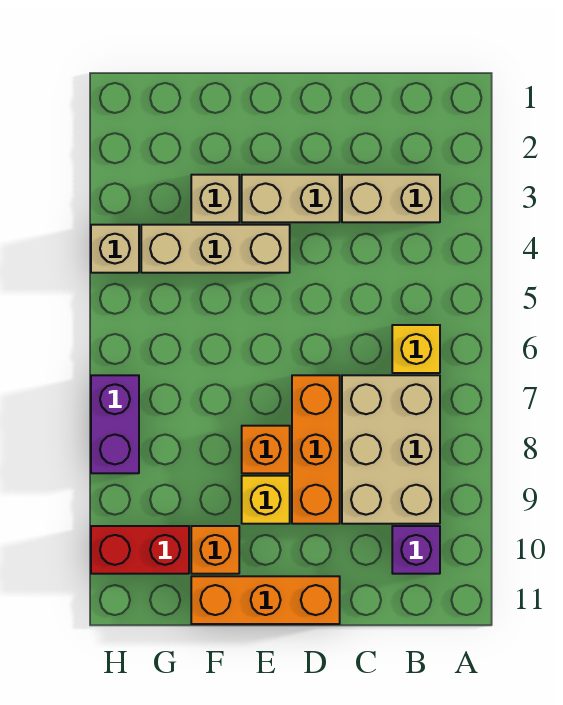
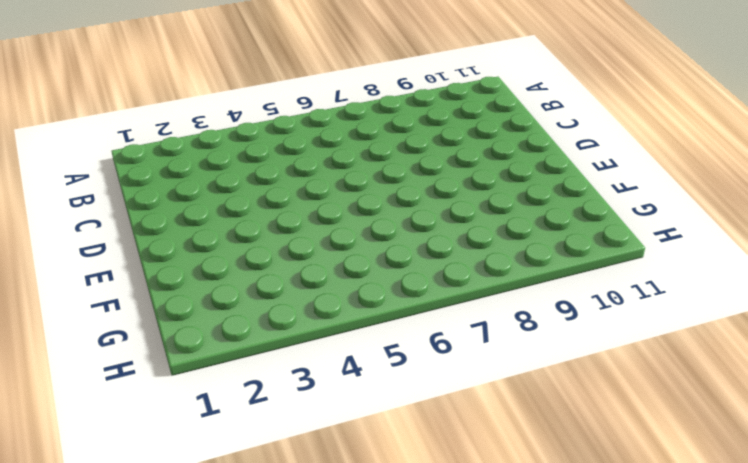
none -> tan brick B3:C3 level 1
none -> yellow brick B6 level 1
none -> tan brick B7:C9 level 1

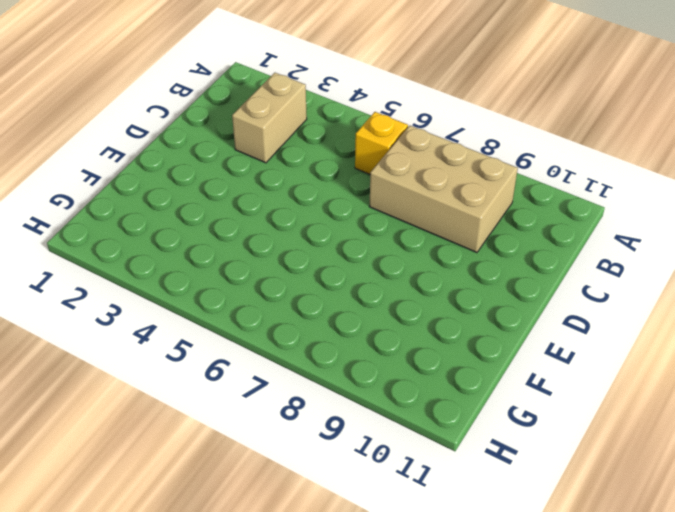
none -> purple brick B10 level 1
none -> tan brick D3:E3 level 1
none -> orange brick D7:D9 level 1

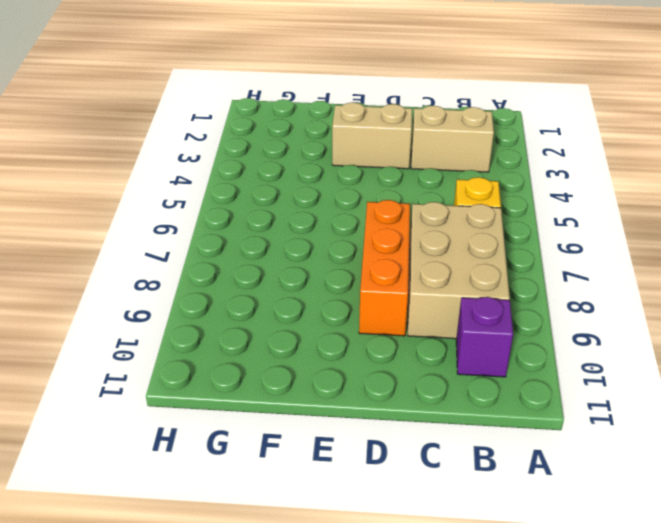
none -> orange brick D11:F11 level 1
none -> tan brick E4:G4 level 1
none -> orange brick E8 level 1

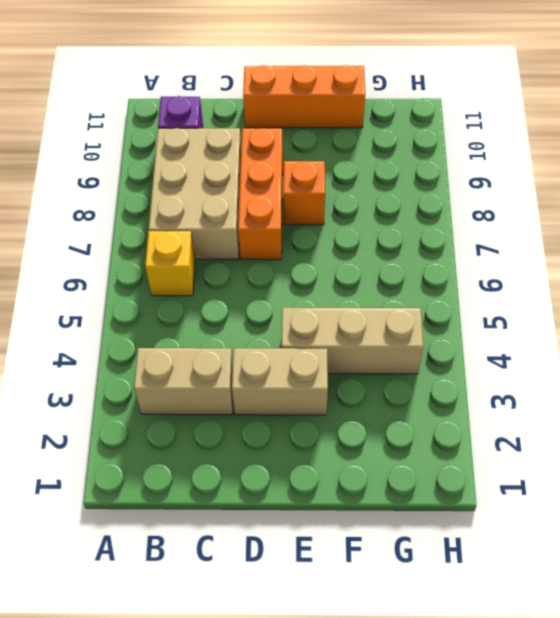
none -> yellow brick E9 level 1
none -> tan brick F3 level 1
none -> orange brick F10 level 1

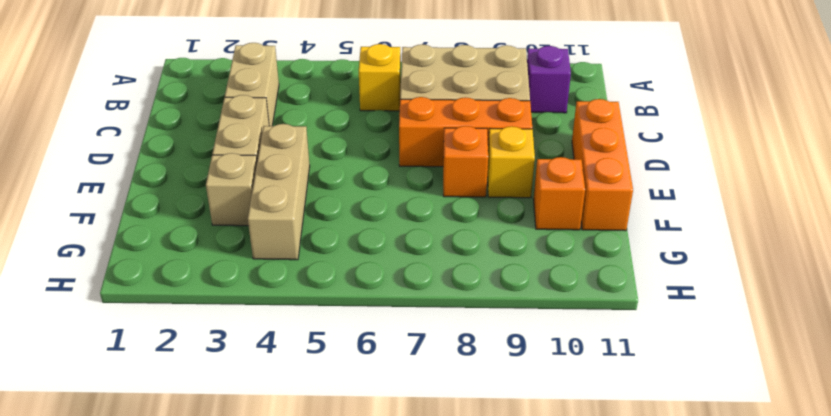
none -> red brick G10:H10 level 1
none -> tan brick H4 level 1
none -> purple brick H7:H8 level 1

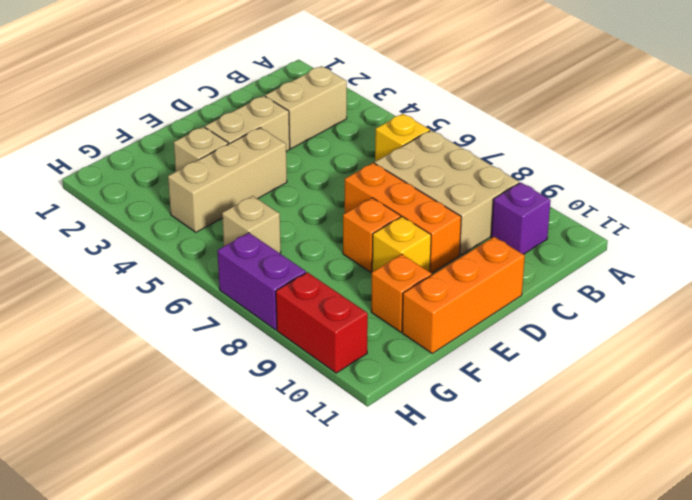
tan brick G6 level 1 -> tan brick H4 level 1
red brick H9:H10 level 1 -> red brick G10:H10 level 1

